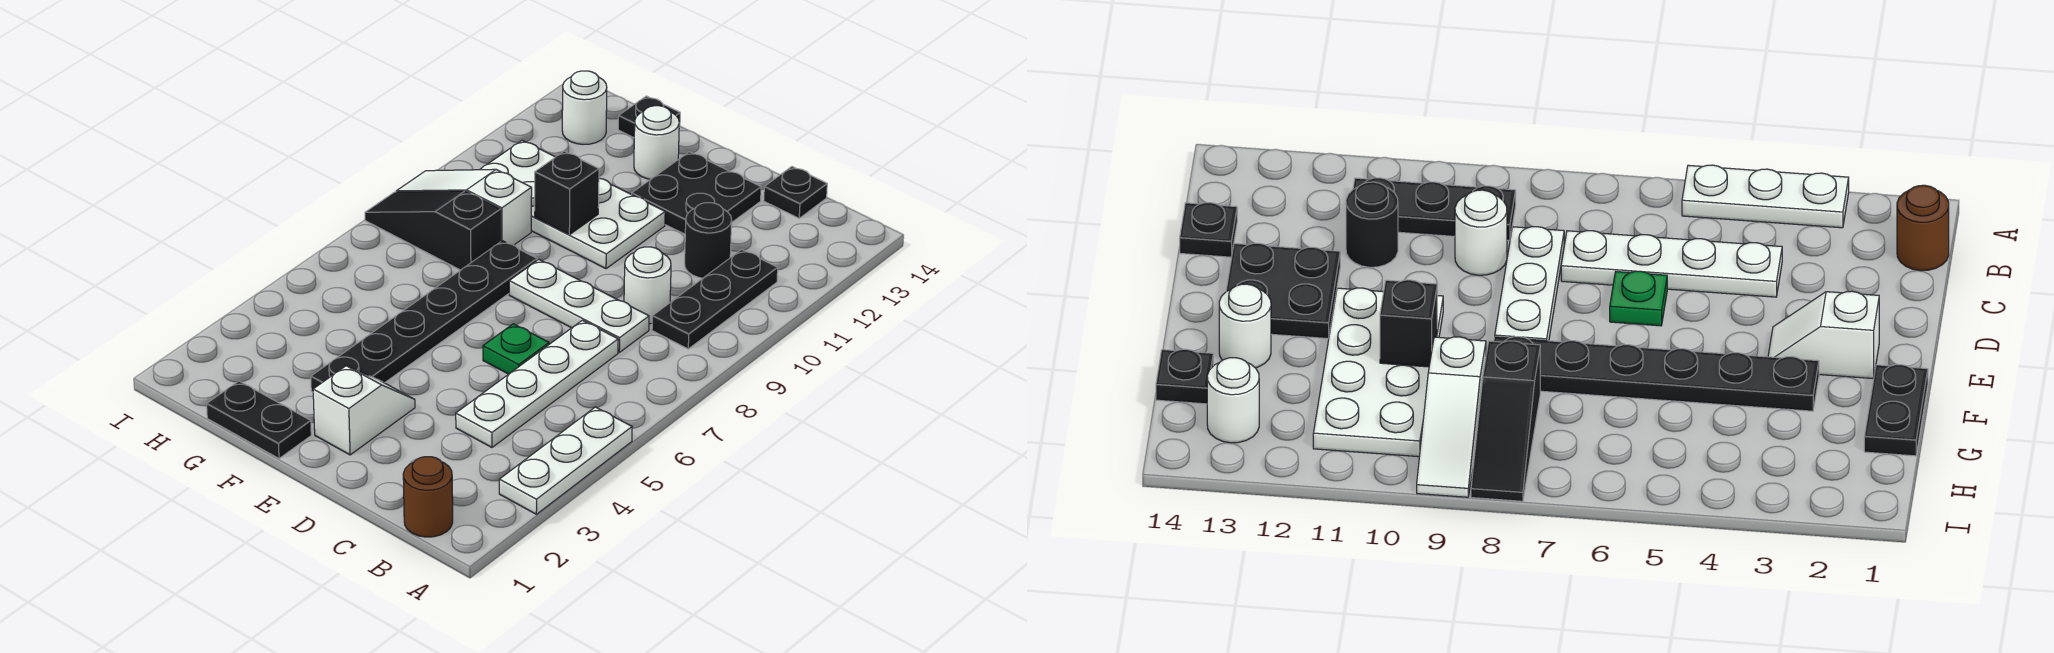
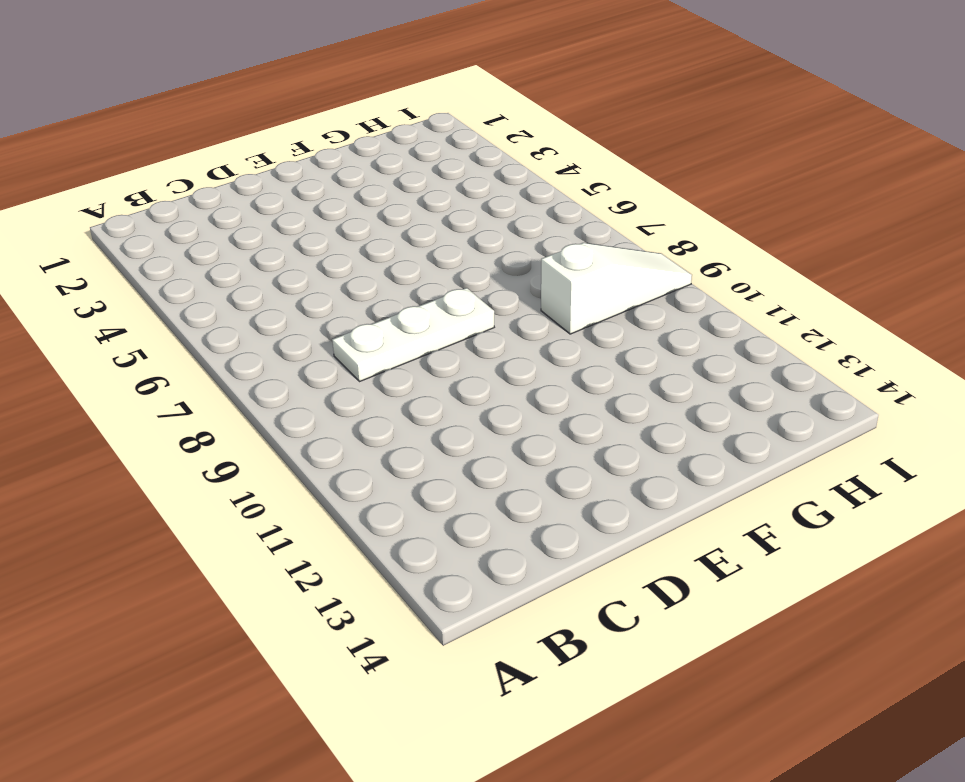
none -> white plate A3:A5 level 1
none -> brown round brick B1 level 1
none -> black plate B9:B11 level 1

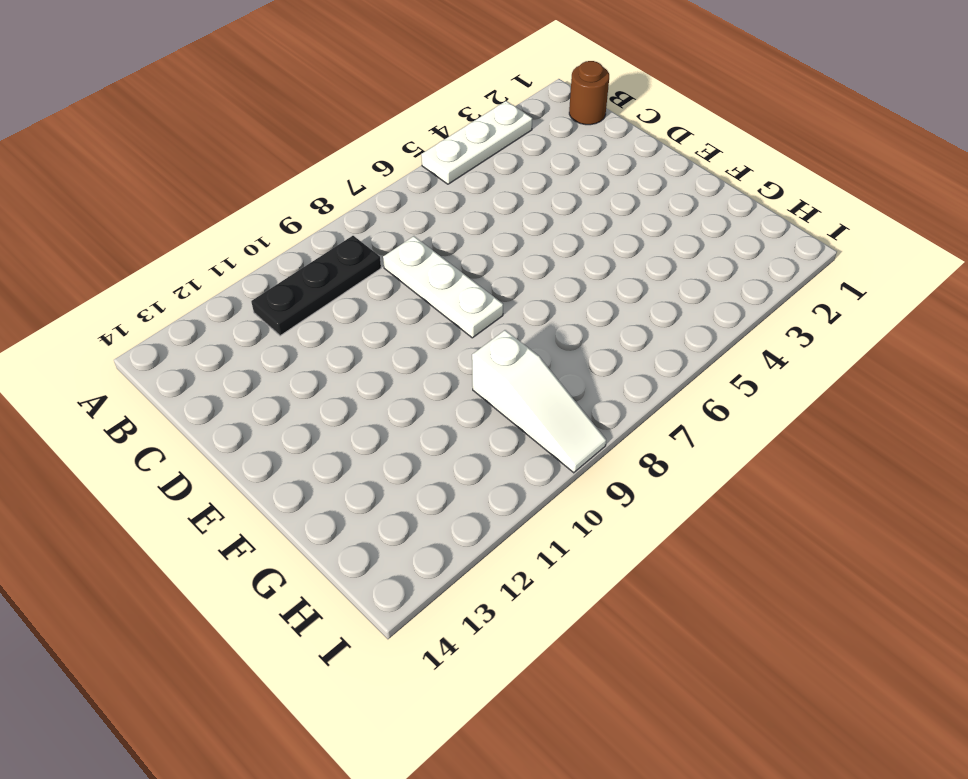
none -> white plate C4:C7 level 1
none -> white round brick C9 level 1
none -> black round brick C11 level 1

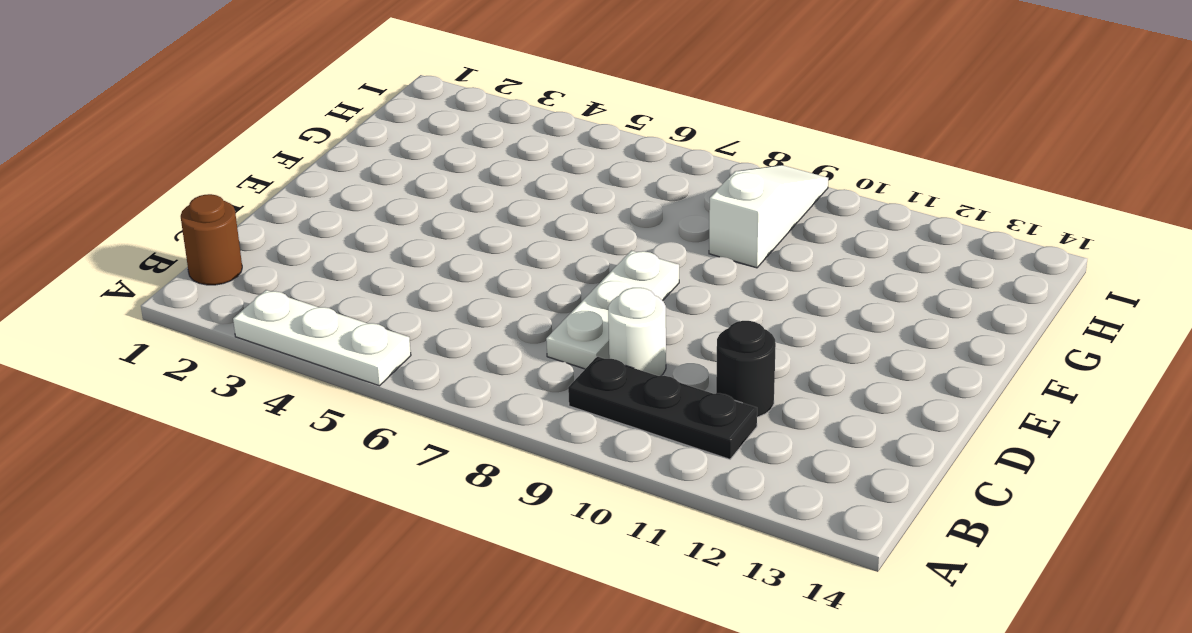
none -> white plate C4:C7 level 1
none -> black plate C14 level 1
none -> green plate D6 level 1

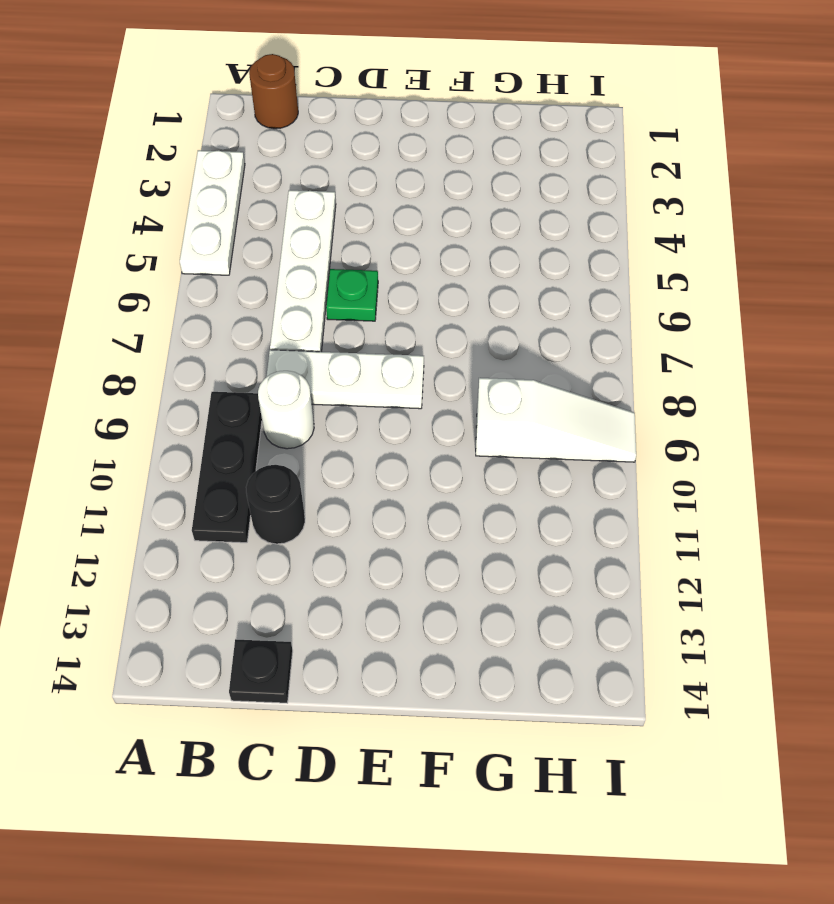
none -> black plate D12:E13 level 1
none -> white slope E2:E3 level 1 top 2
none -> white plate E10:H11 level 1

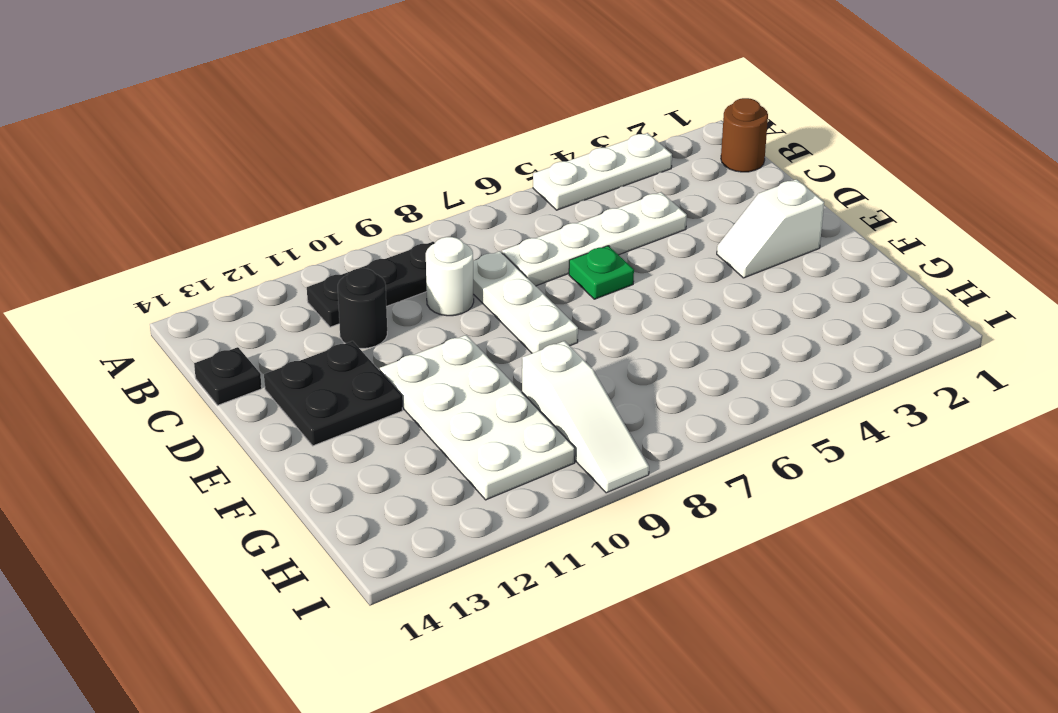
none -> black plate F1:G1 level 1
none -> black plate F3:F8 level 1
none -> white round brick F13 level 1

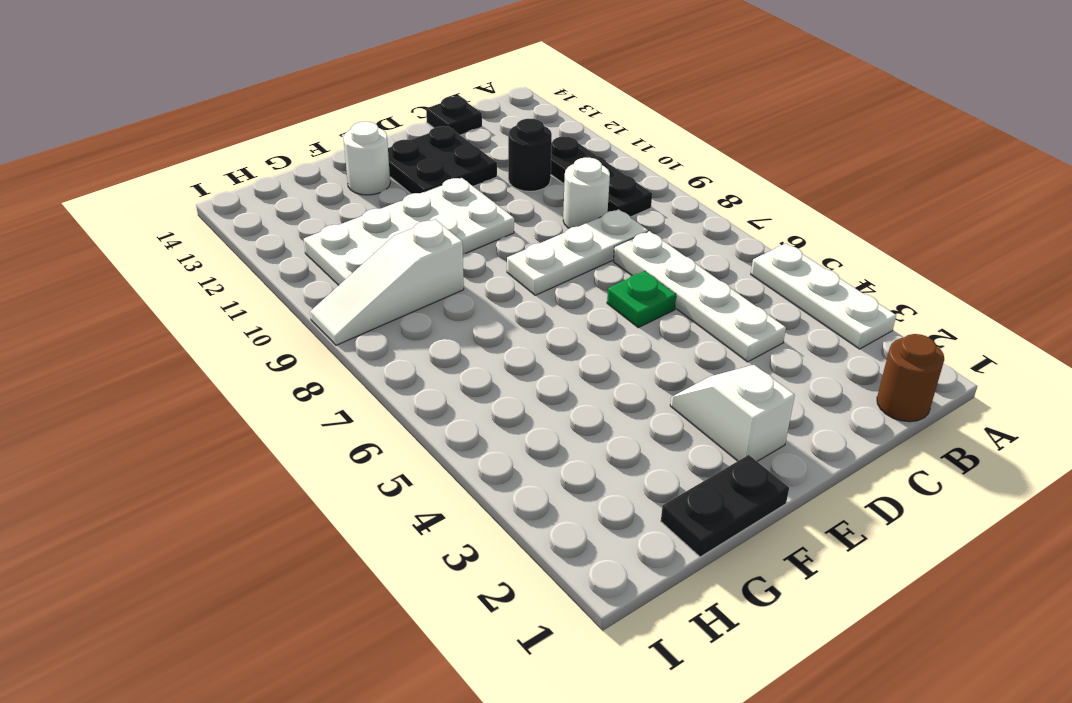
none -> black plate F3:F8 level 1
none -> black slope G8:I8 level 1 top G
none -> black plate G14 level 1

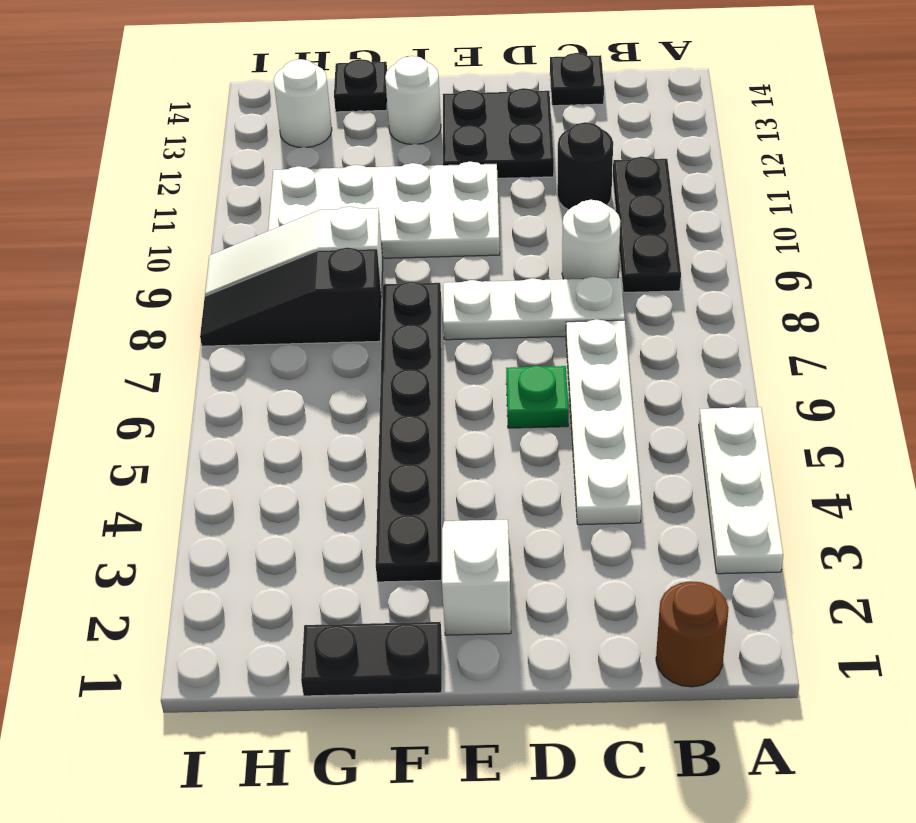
none -> black brick F10 level 2

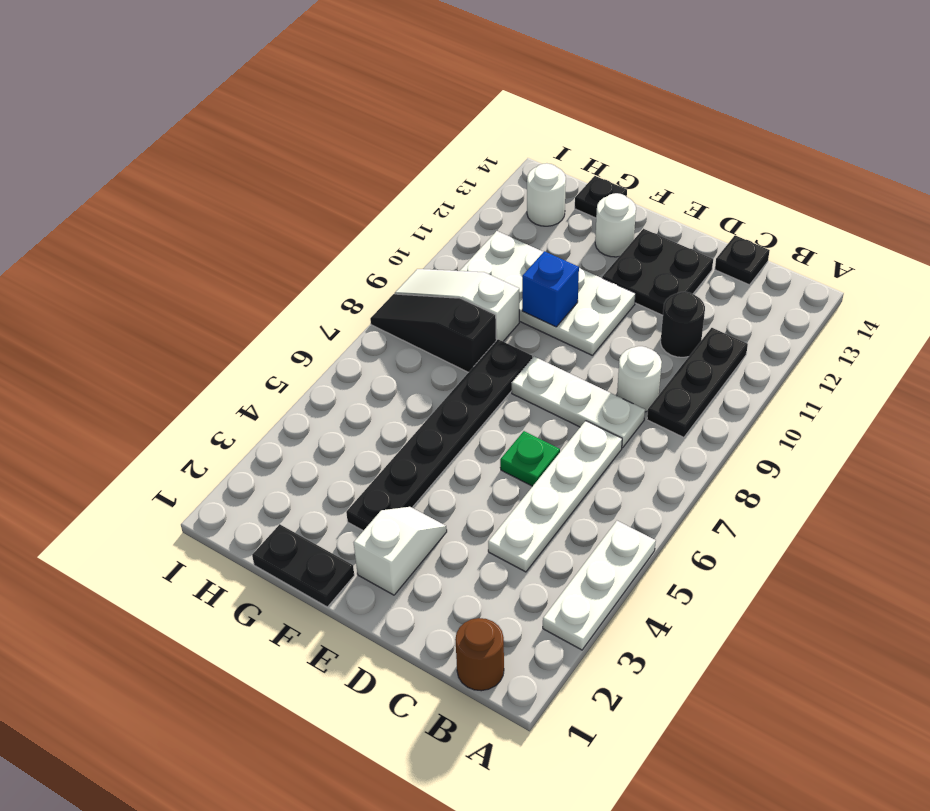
blue brick F10 level 2 -> black brick F10 level 2

